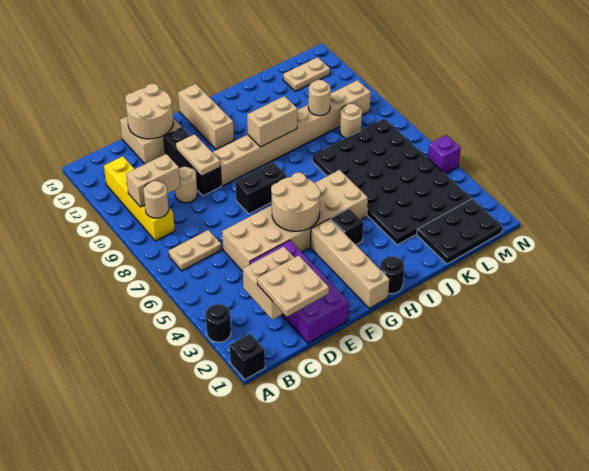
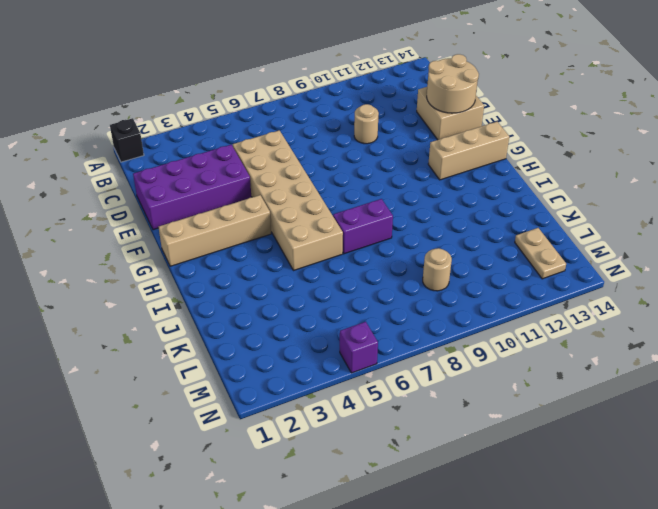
purple brick I7:I8 level 1 -> none
none -> black round brick A3 level 1
none -> tan plate B7:C7 level 1
none -> yellow brick B9:B12 level 1

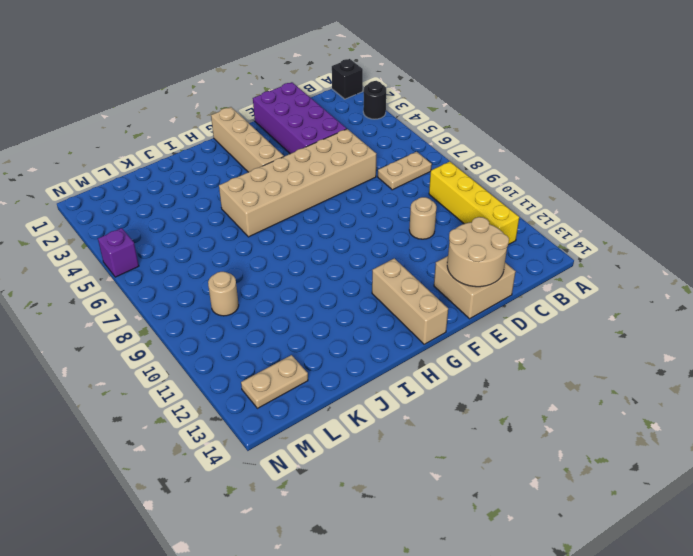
none -> black brick E10:E12 level 1
none -> black brick F8:G8 level 1
none -> tan brick F10:M10 level 1

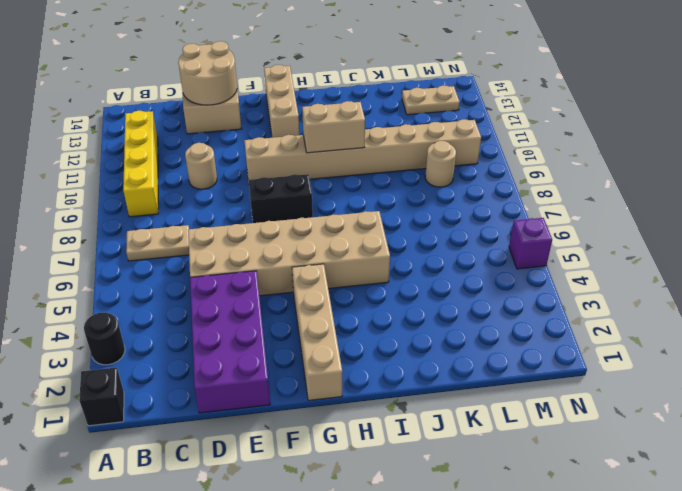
none -> black brick E10:E12 level 1
none -> black round brick H1 level 1
none -> black brick H4 level 1

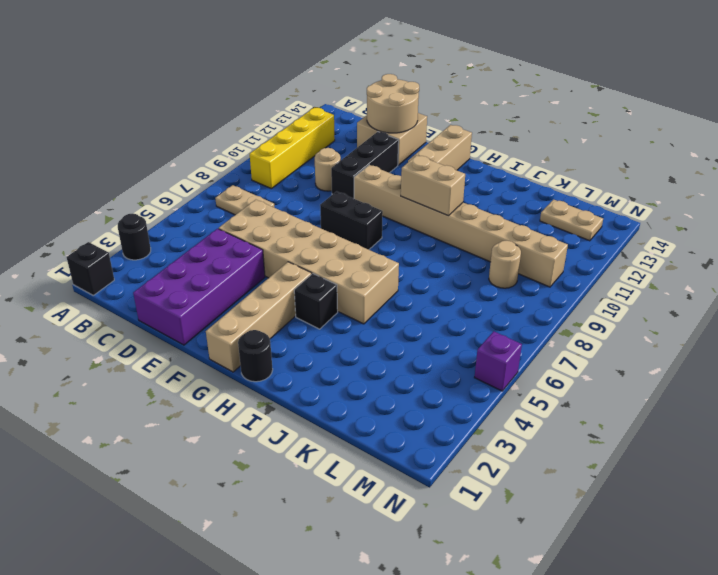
none -> black plate J3:M8 level 1
none -> black plate K1:M2 level 1
none -> tan round brick B9 level 2

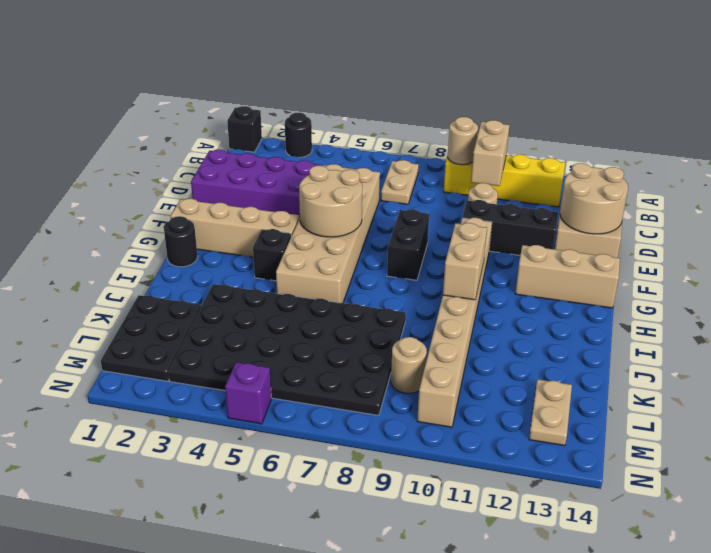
none -> tan brick C2:D3 level 2
none -> tan plate E10:E11 level 2
none -> tan round brick K10 level 2

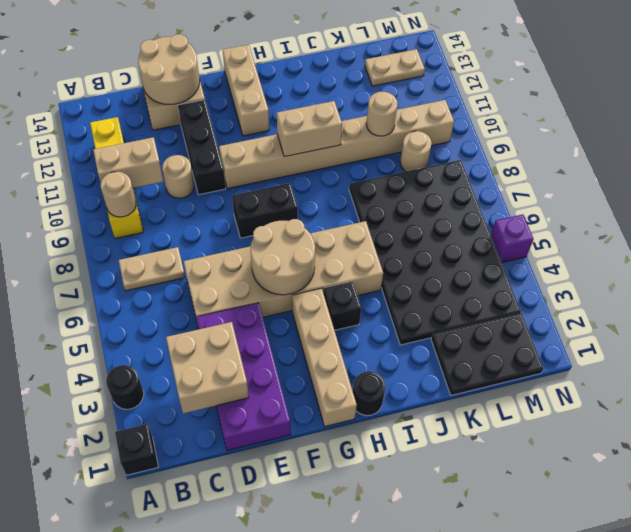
none -> tan plate E10:E11 level 2
none -> tan plate C1:D2 level 3

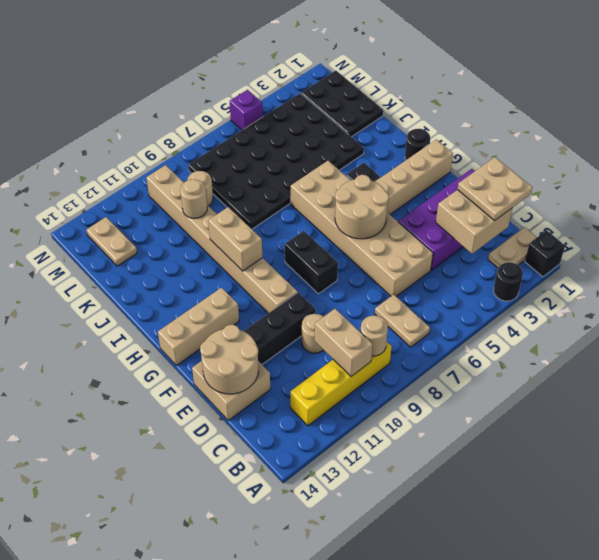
tan plate B1:B2 level 1 -> tan plate E10:E11 level 2

